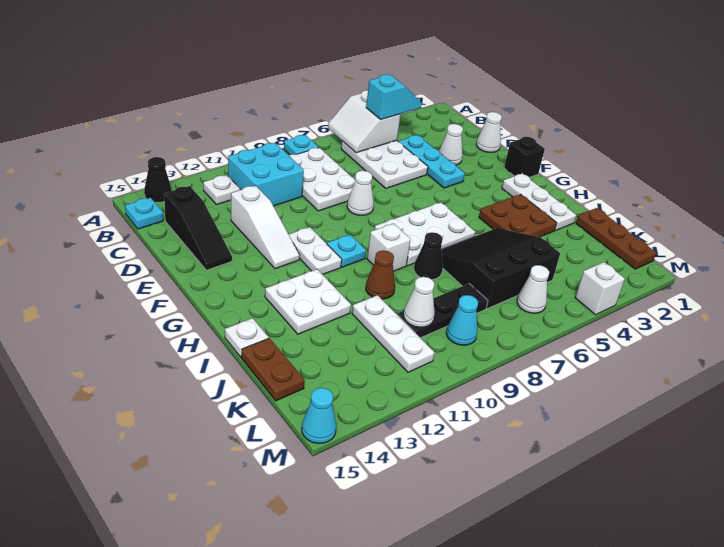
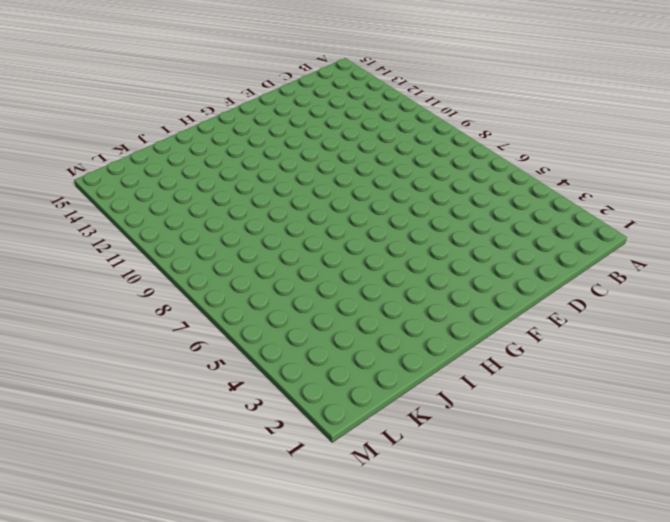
none -> cyan plate A8 level 1
none -> black cone A14 level 1
none -> white plate B5:D6 level 1
none -> white plate B8:D9 level 1

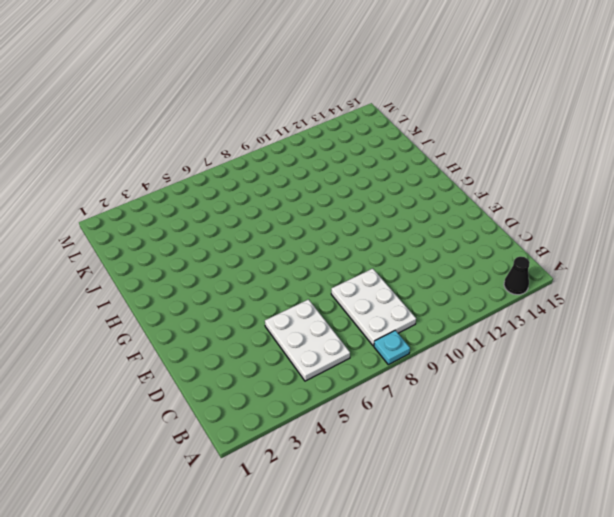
none -> cyan brick B10:C11 level 1
none -> white plate B12 level 1
none -> cyan plate B15 level 1
none -> cyan plate C4:E4 level 1

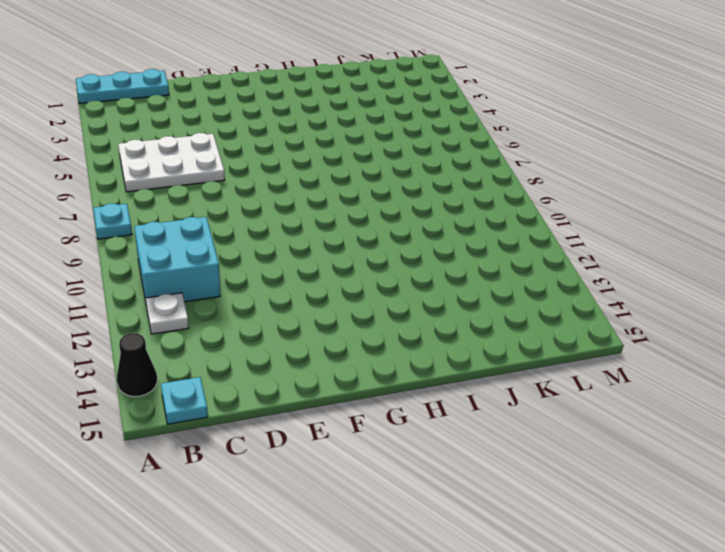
cyan plate A1:C1 level 1 -> cyan plate C4:E4 level 1
none -> white plate B8:D9 level 1
none -> black slope C14:E14 level 1 top C
none -> white cone D1 level 1
none -> white cone D3 level 1

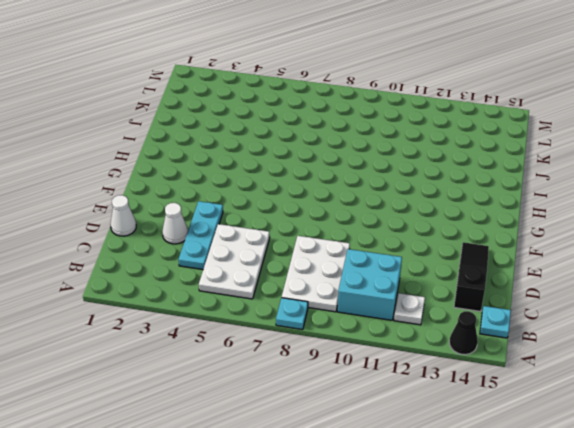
none -> white slope D12:F12 level 1 top D
none -> white cone E8 level 1
none -> black brick F1 level 1
none -> white plate F11:G11 level 1

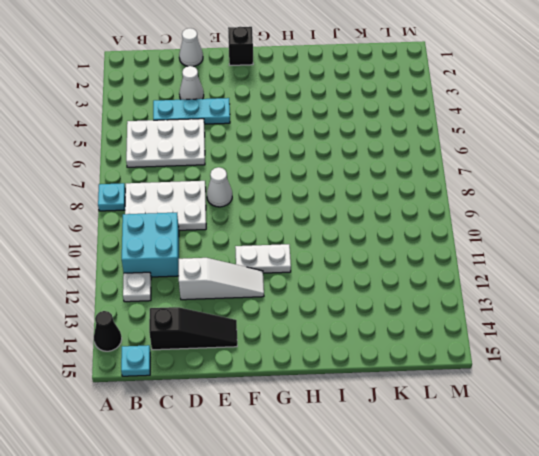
none -> white plate G2:I2 level 1
none -> white plate G6:H8 level 1
none -> cyan plate G10 level 1
none -> brown plate H3:I4 level 1

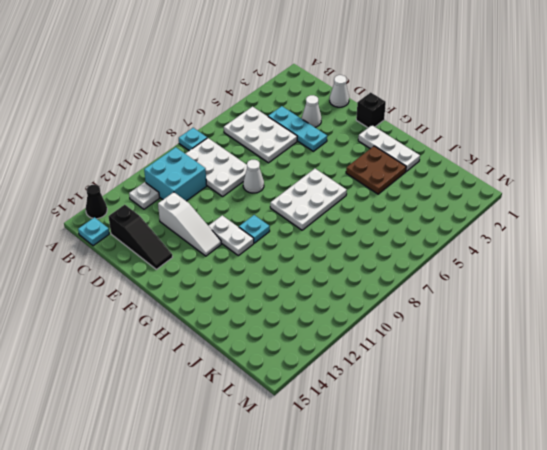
none -> white brick H9 level 1
none -> white plate H12:I13 level 1
none -> black slope I5:K7 level 1 top K
none -> black cone I8 level 1

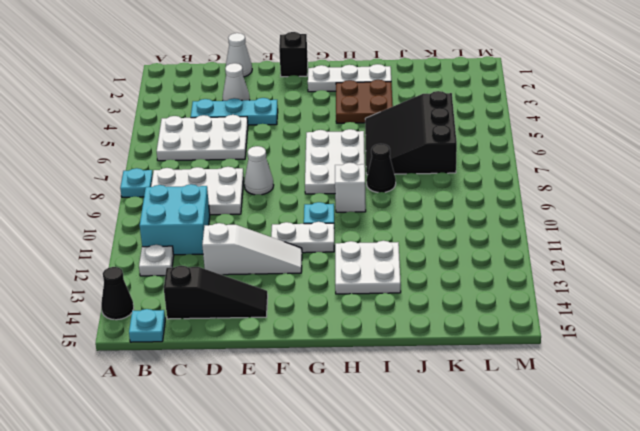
none -> brown cone I10 level 1
none -> white plate I15 level 1
none -> brown plate J1:L1 level 1
none -> white plate J11:L11 level 1

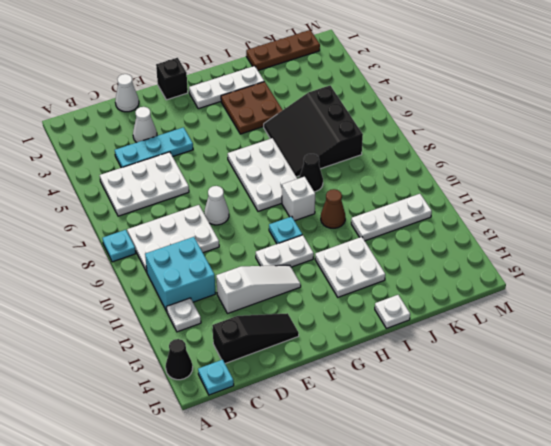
none -> brown plate J15:K15 level 1
none -> black plate K8:K10 level 1
none -> white cone L6 level 1
none -> cyan cone L9 level 1

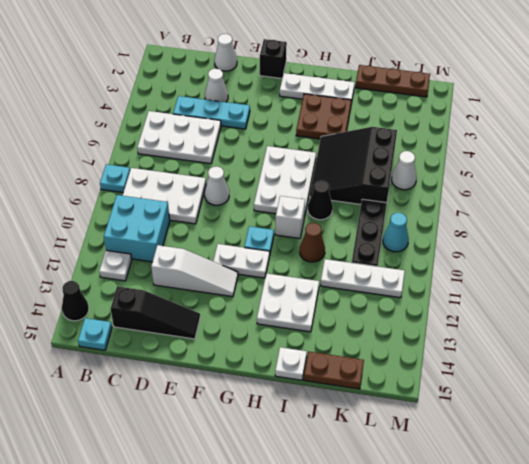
none -> white brick M4 level 1
none -> cyan cone M15 level 1
none -> white slope A5:B6 level 2 top 5
none -> white cone K10 level 2

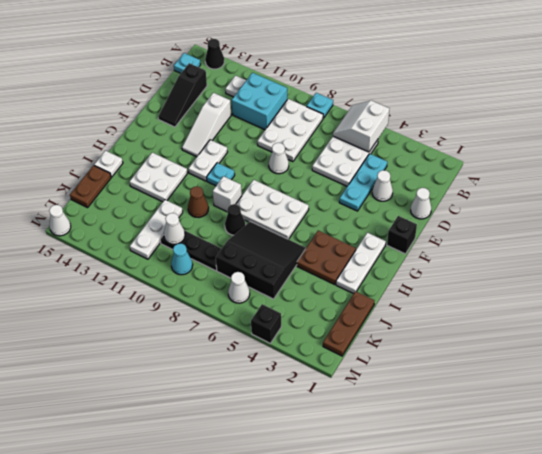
black brick M4 level 1 -> white brick M4 level 1
white cone M15 level 1 -> cyan cone M15 level 1
none -> cyan slope B4:B5 level 3 top 5

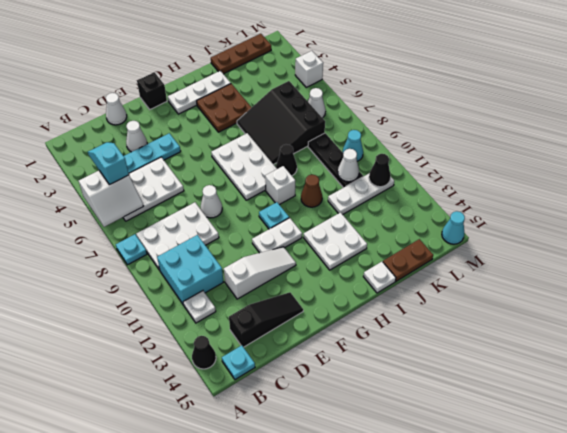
black cone L11 level 2 -> none

